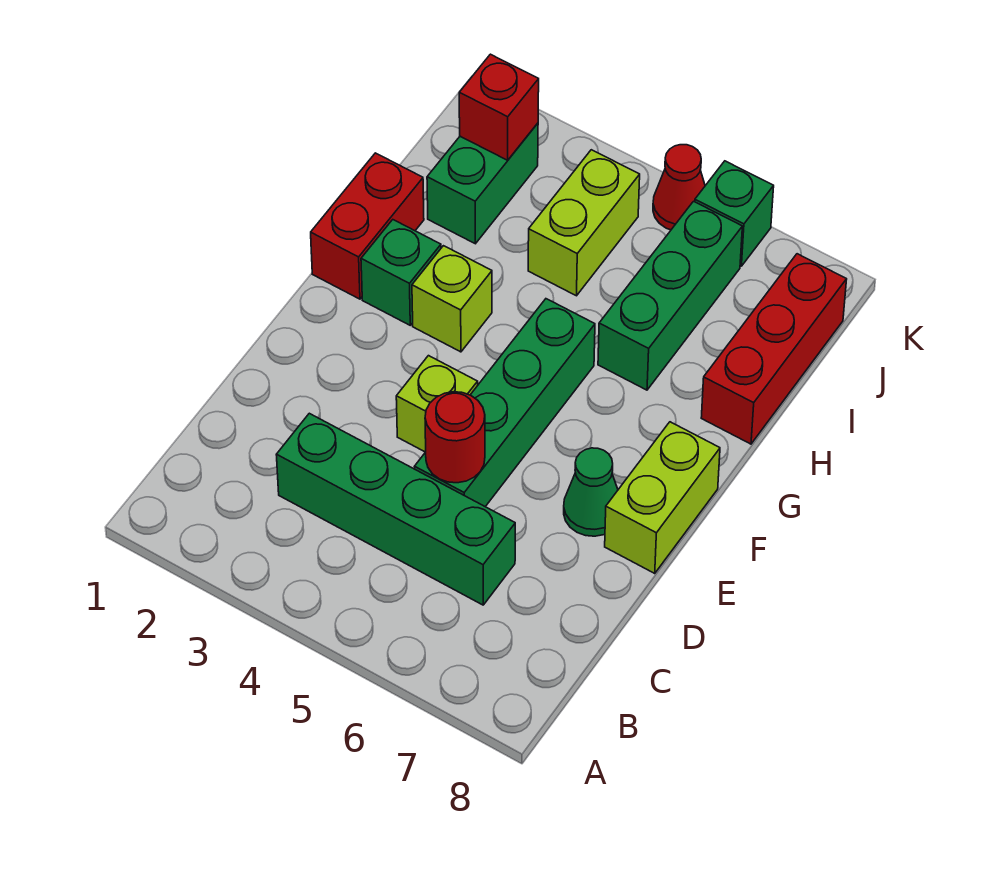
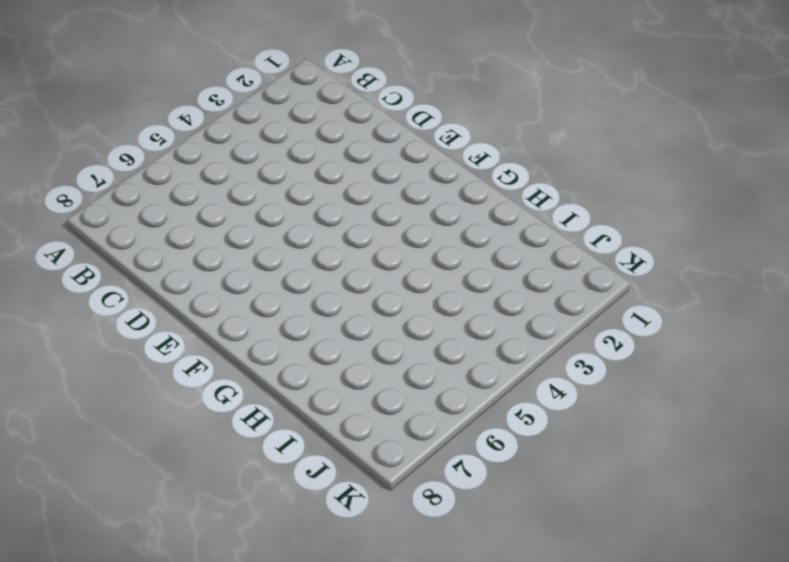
none -> green brick C3:C6 level 1
none -> green brick D5:G5 level 1
none -> lime brick E4 level 1

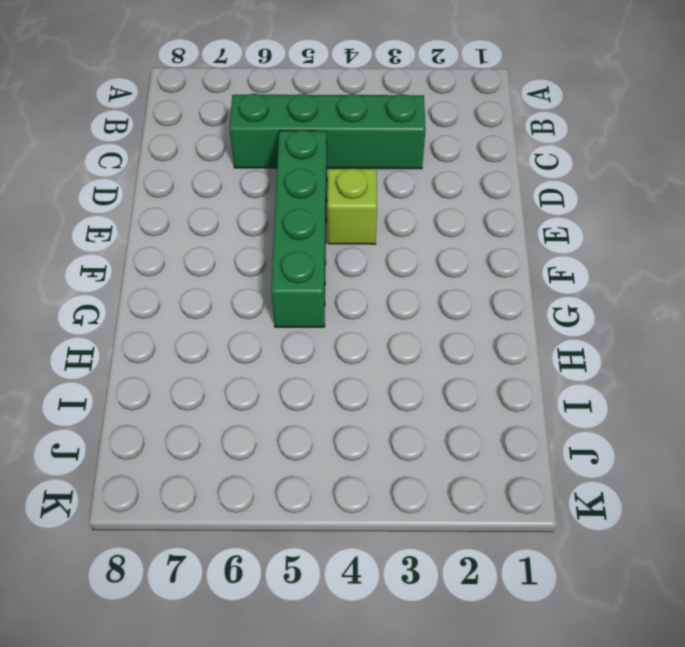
none -> green cone E7 level 1
none -> lime brick E8:F8 level 1
none -> red brick G1:H1 level 1

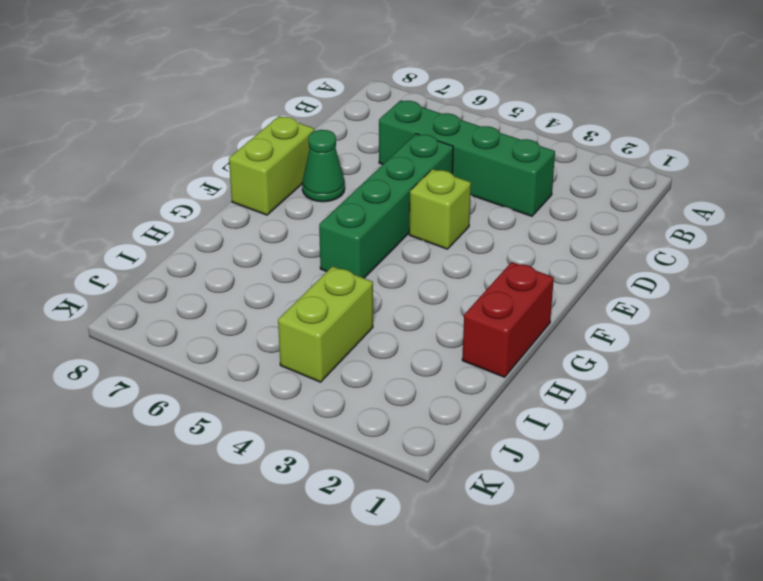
none -> green brick G2 level 1
none -> lime brick G3 level 1
none -> green brick H6:J6 level 1

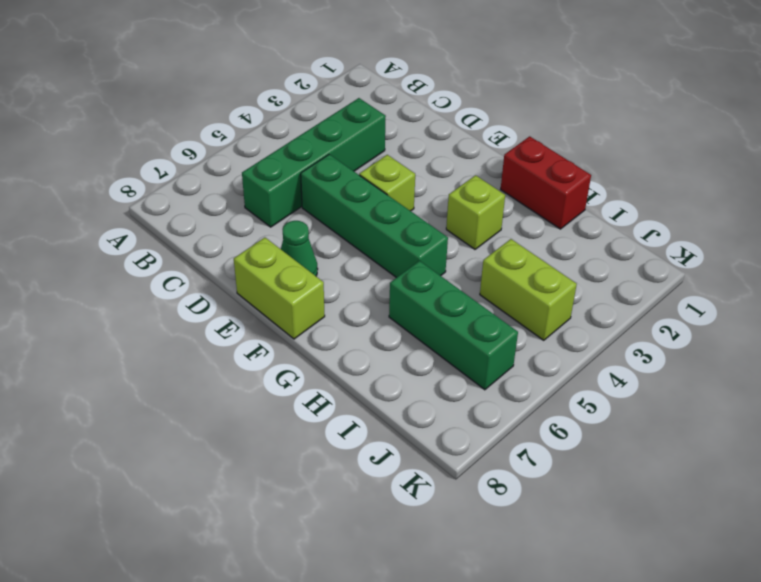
none -> green brick G2 level 1
none -> red brick H8:J8 level 1
none -> green brick I2:J2 level 1

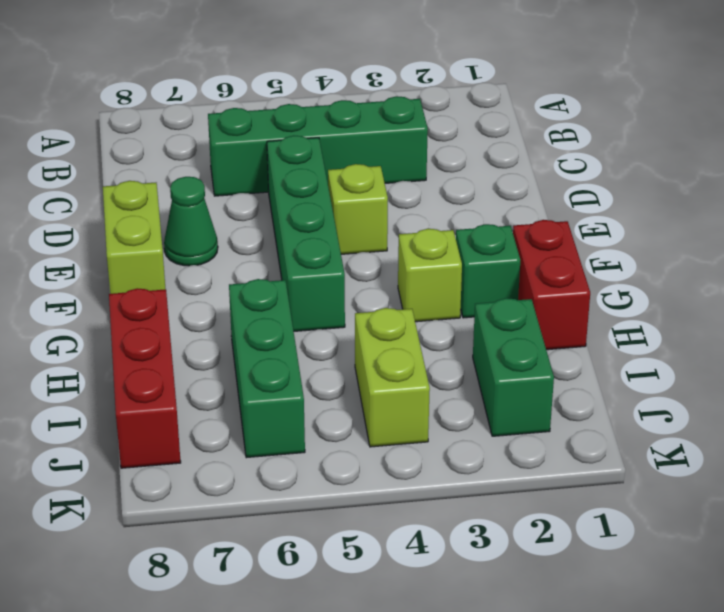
none -> red cone K5 level 1
none -> green brick K6 level 1
none -> red round brick D5 level 2

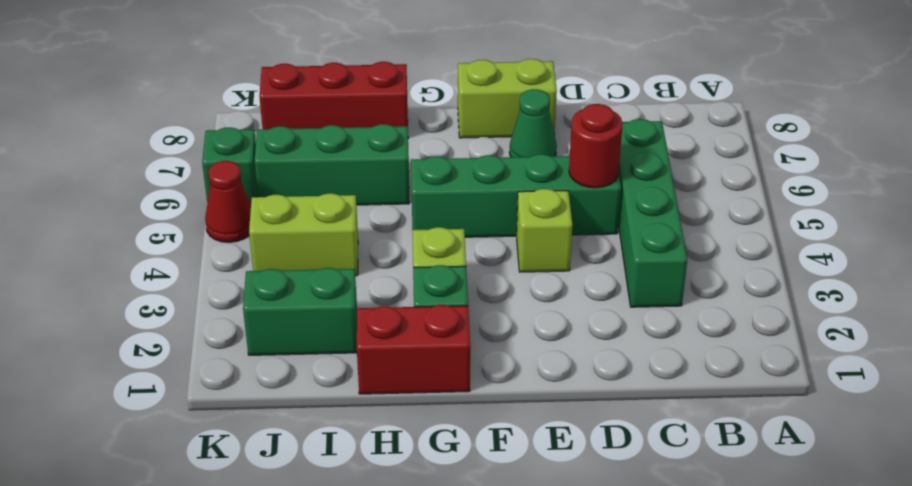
none -> red brick J2 level 2

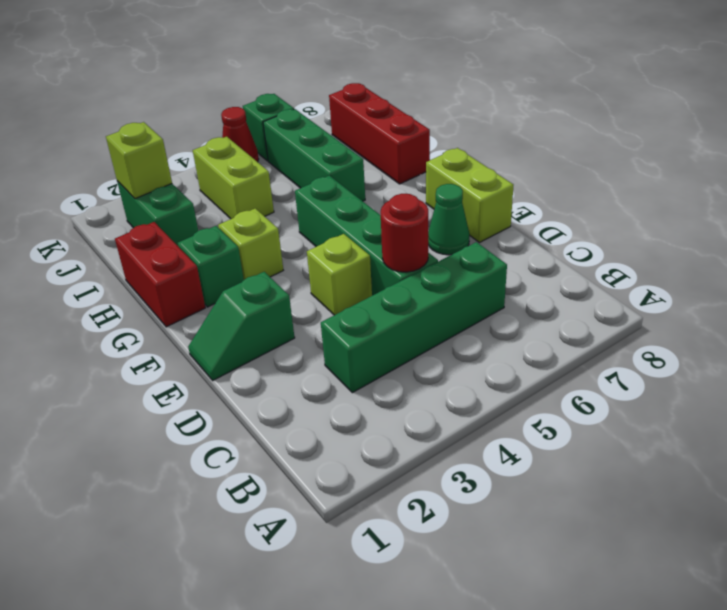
green slope E1:E2 level 1 top 2 -> none
lime brick J2 level 2 -> red brick J2 level 2

